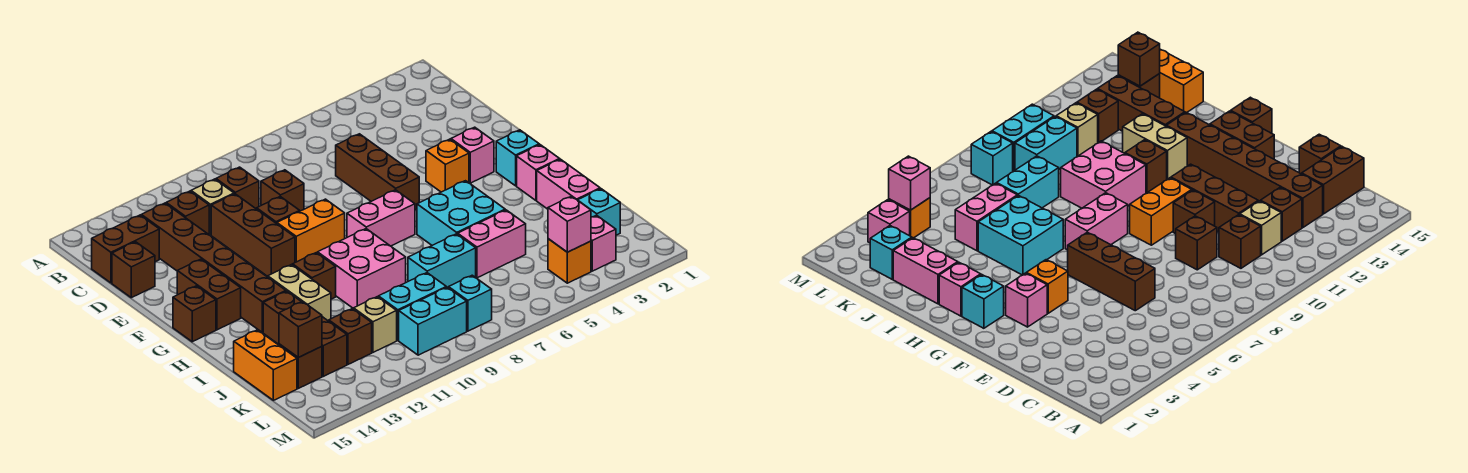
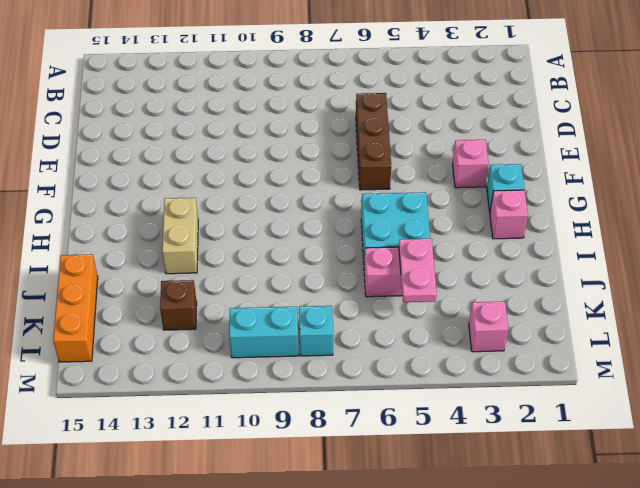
pink plate J5:K5 level 2 -> none
orange brick J15:L15 level 1 -> orange brick J15:K15 level 1
none -> brown brick C10 level 1
none -> tan brick C11 level 1
none -> brown brick C12 level 1
none -> brown brick C13:H13 level 1

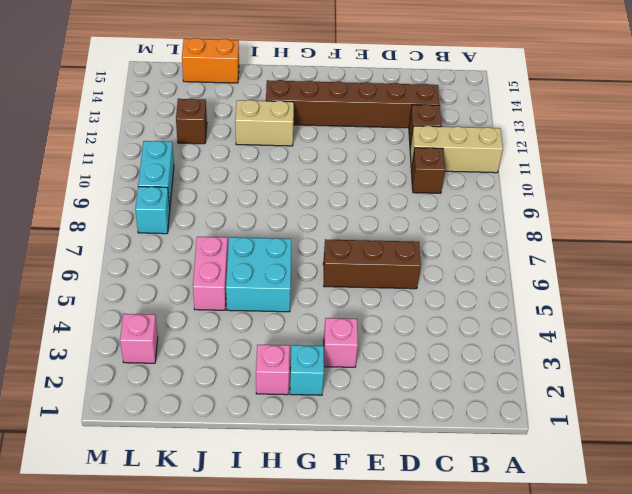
tan brick A11:C11 level 1 -> tan brick C11 level 1
none -> brown brick C14:C15 level 1
none -> brown brick D9 level 1
none -> brown brick D11:F11 level 1
none -> brown brick D15 level 1

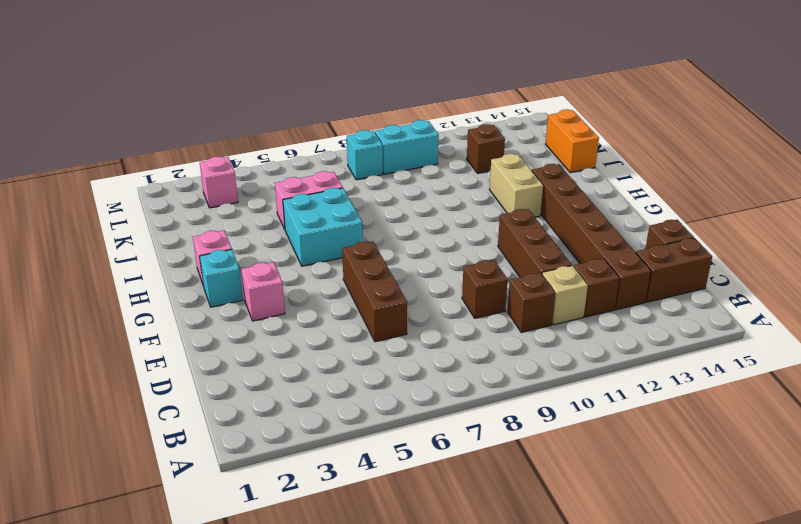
none -> brown brick E10 level 1
none -> orange brick F4 level 1
none -> orange brick F9:F10 level 1
none -> brown brick F14:G14 level 1

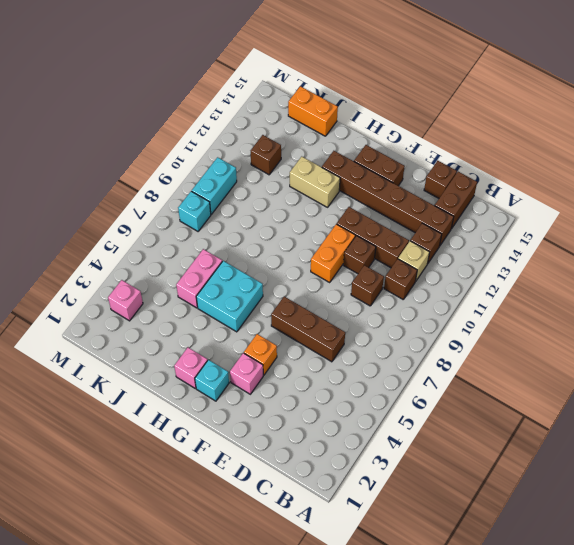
none -> pink brick G7:G8 level 1
none -> brown brick G15 level 1
none -> pink brick H9:I10 level 1
none -> brown brick H11 level 1

